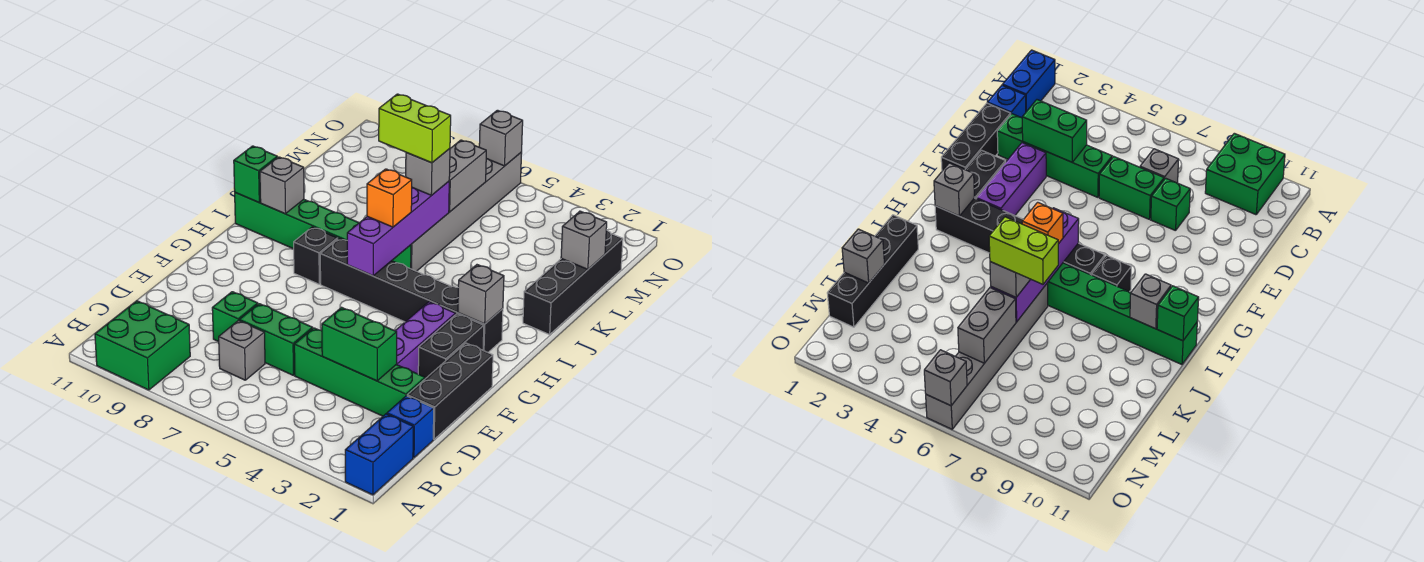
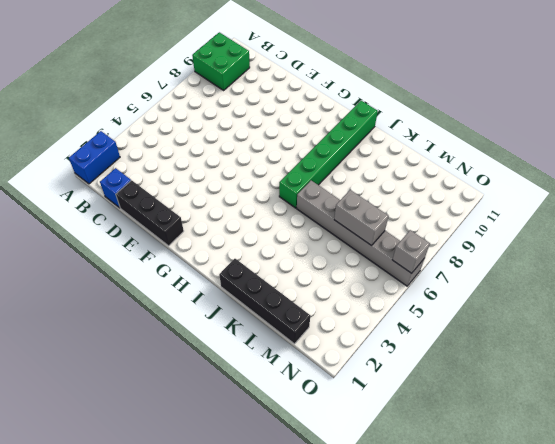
blue brick A1:A2 level 1 -> blue brick A1:B1 level 1
none -> grey brick C7 level 1
none -> green brick D2:D5 level 1
none -> green brick D6:D7 level 1

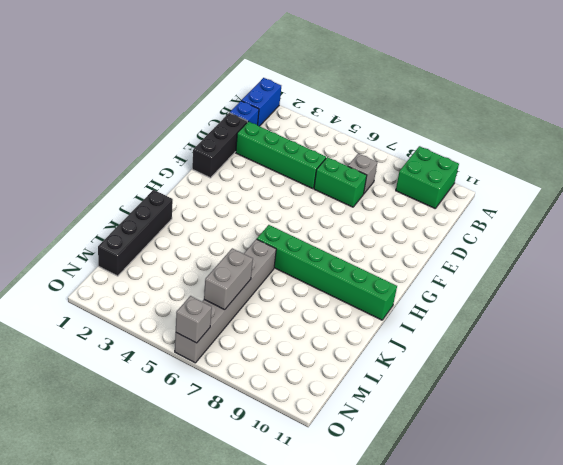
none -> green brick D8 level 1
none -> purple brick E3:G3 level 1
none -> black brick F2:G2 level 1

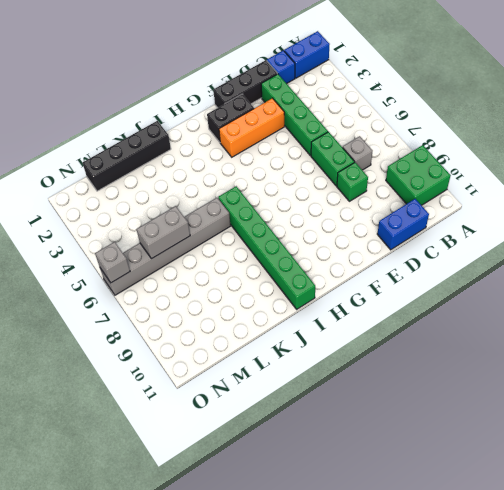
blue brick C11:D11 level 1 -> none
orange brick E3:G3 level 1 -> purple brick E3:G3 level 1
none -> black brick H2:H7 level 1
none -> black brick H8 level 1
none -> green brick D3:D4 level 2

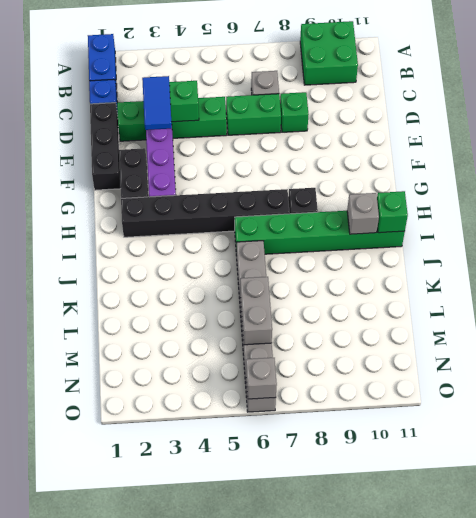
blue tile D3:E3 level 3 -> none
none -> black brick J1:M1 level 1
none -> grey brick H2 level 2
none -> purple brick H6:K6 level 2

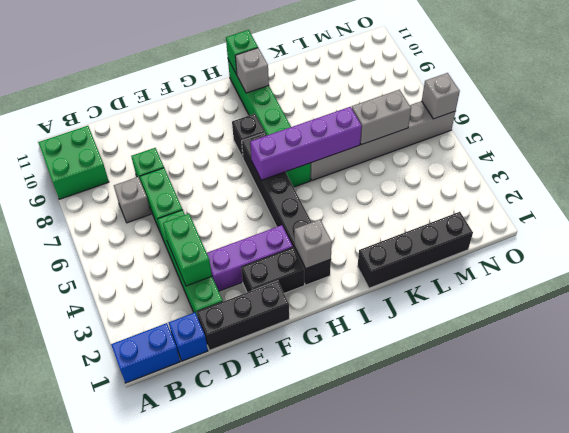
none -> grey brick L1 level 2
none -> orange brick I6 level 3
none -> grey brick K6 level 3

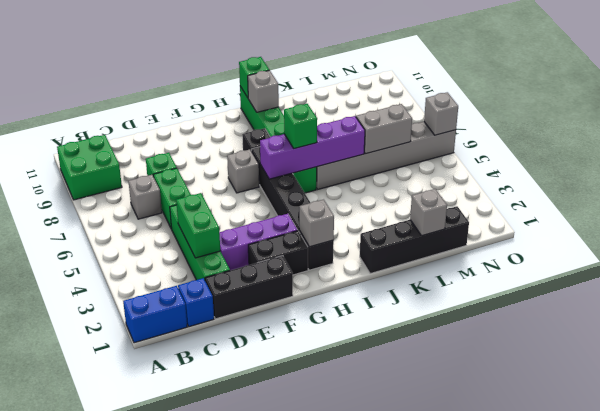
grey brick G7 level 1 -> grey brick K6 level 3
green brick I6 level 3 -> orange brick I6 level 3
none -> lime brick K6:K7 level 4

